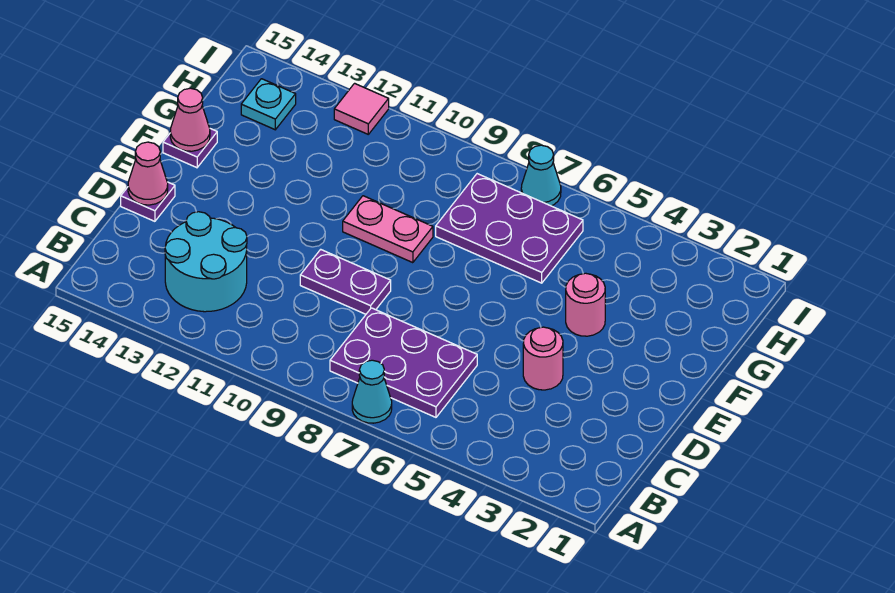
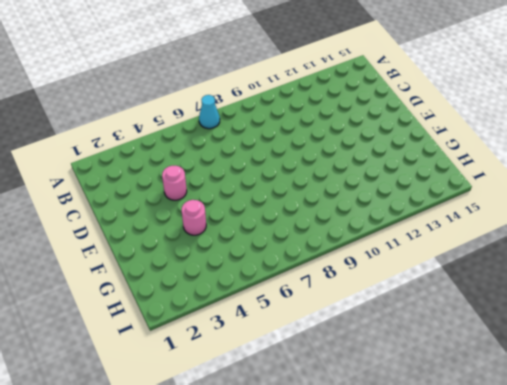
none -> purple plate B6:C8 level 1
none -> cyan round brick B12:C13 level 1
none -> purple plate D9:D10 level 1

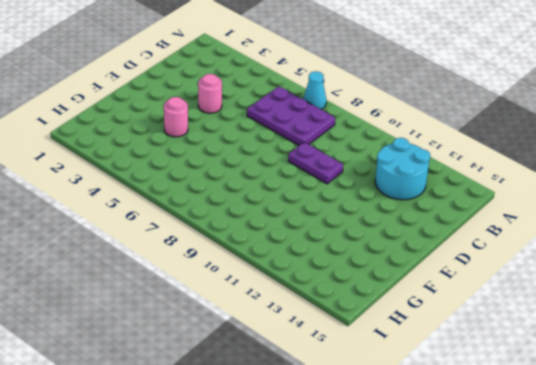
none -> purple plate D15 level 1
none -> pink plate F9:F10 level 1
none -> purple plate F15 level 1

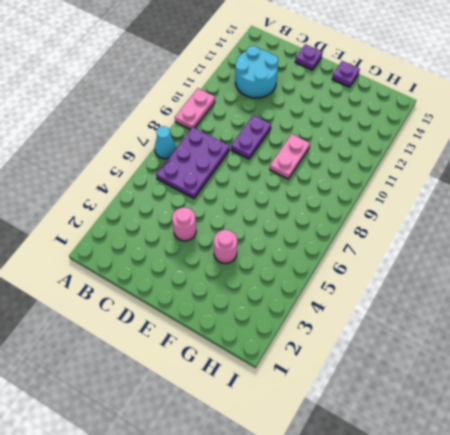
pink plate A9:A10 level 1 -> none
none -> purple plate G6:H8 level 1
none -> cyan plate H14 level 1
none -> cyan cone I7 level 1

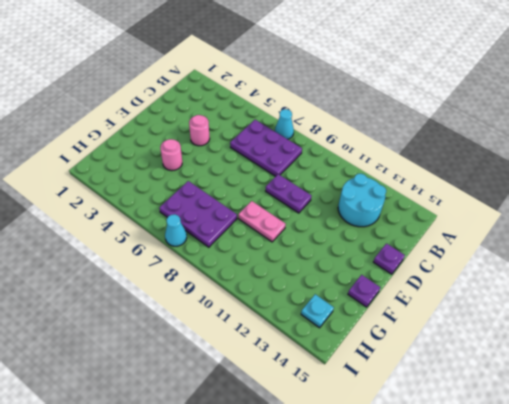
none -> pink tile I12 level 1
none -> pink cone D15 level 2
none -> pink cone F15 level 2

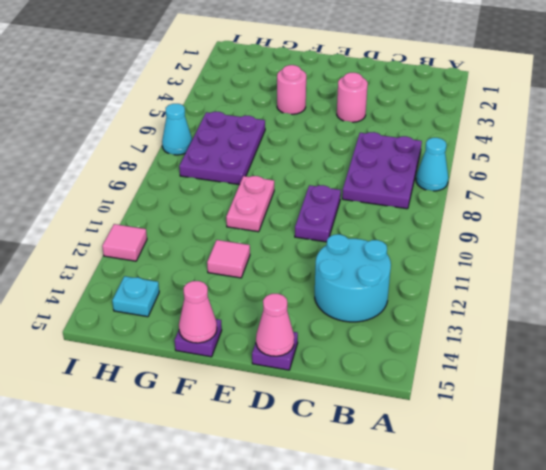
pink tile F12 level 1 -> none

